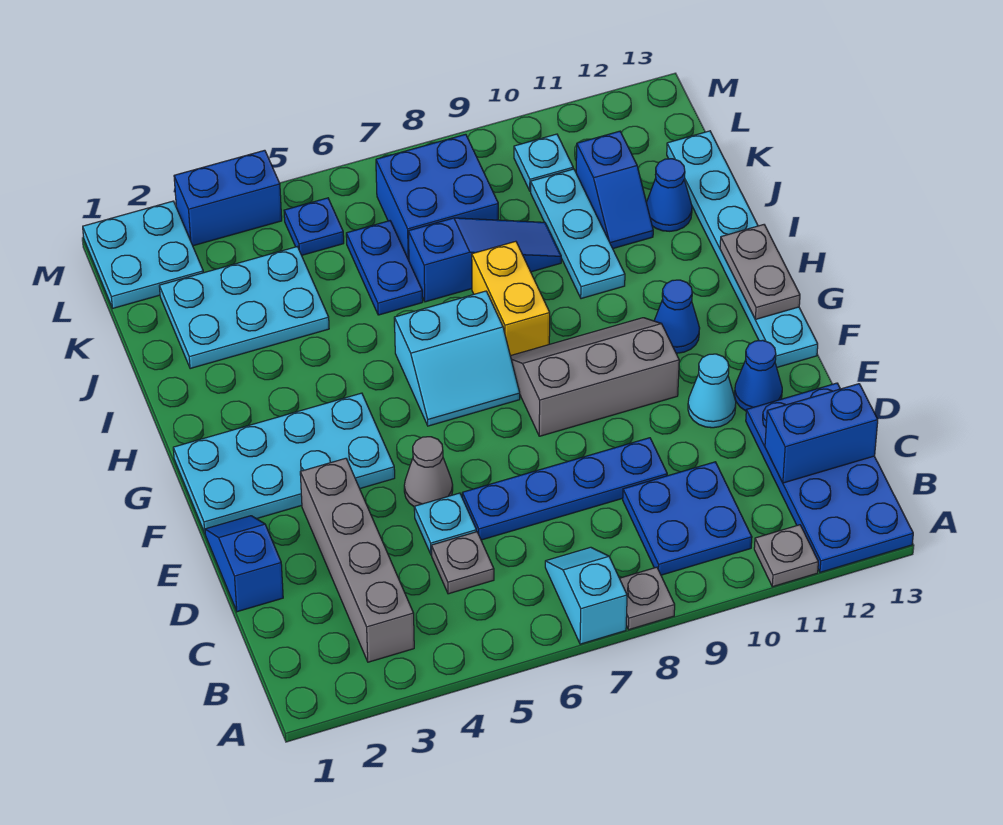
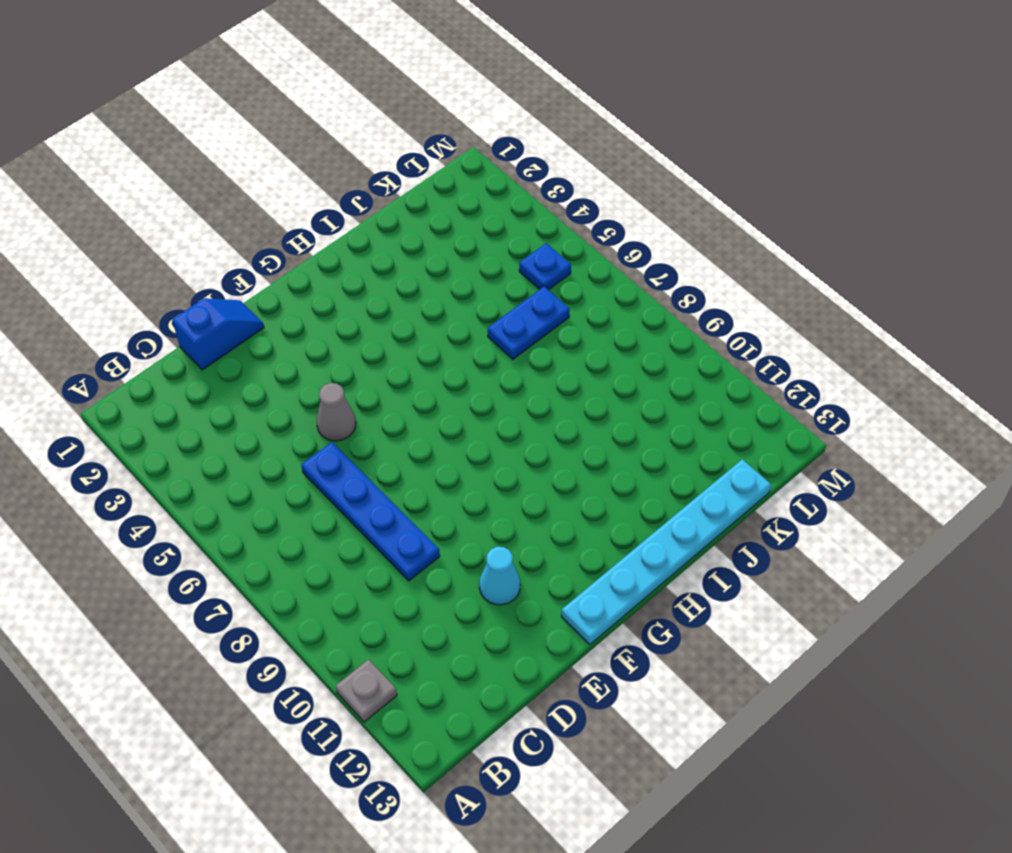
none -> cyan slope A7:B7 level 1 top A
none -> grey plate A8 level 1
none -> blue plate A12:D13 level 1
none -> grey brick B3:E3 level 1

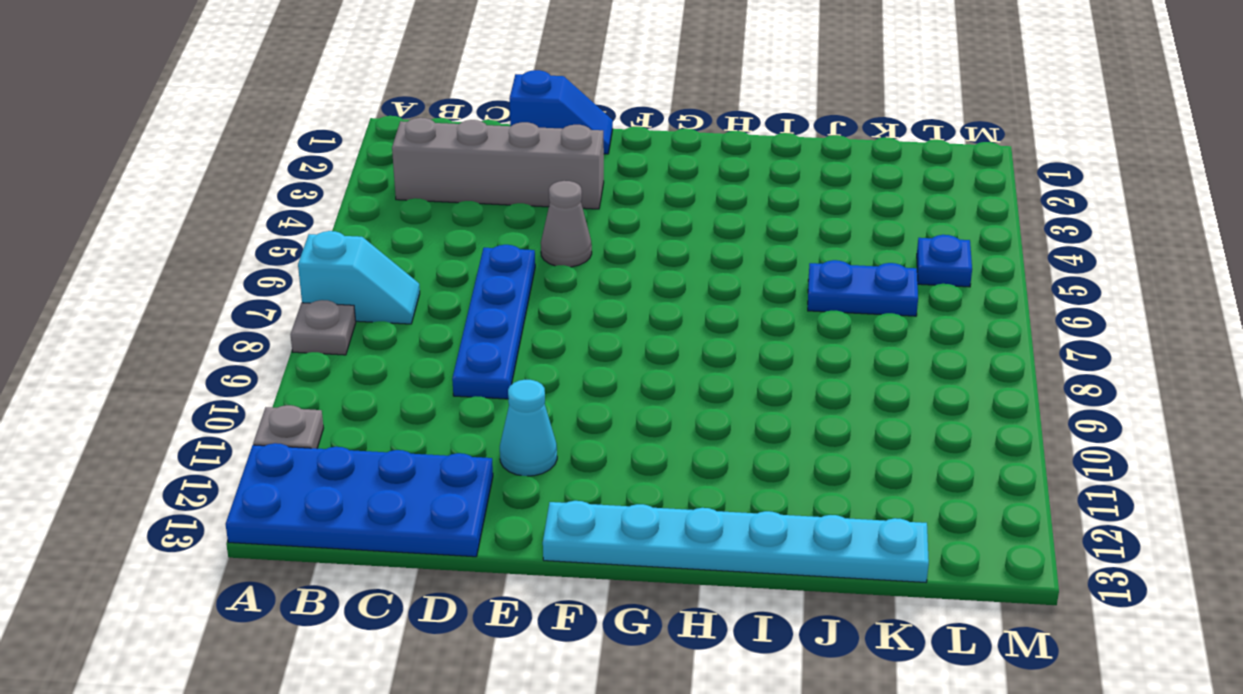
none -> blue plate B9:C10 level 1
none -> grey plate C5 level 1
none -> cyan plate D5 level 1
none -> blue cone E12 level 1

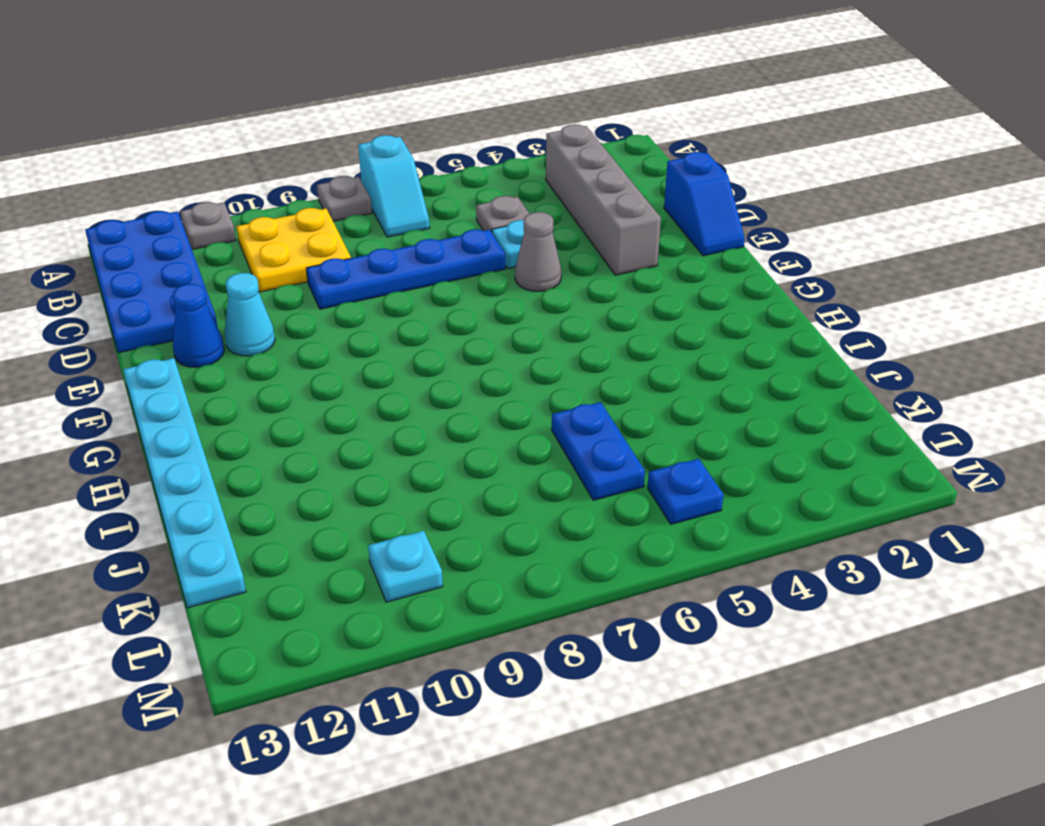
yellow plate B9:C10 level 1 -> blue plate B9:C10 level 1
none -> cyan plate F1:G4 level 1
none -> grey slope F8:G10 level 1 top F
none -> cyan slope G6:H7 level 1 top H
none -> blue cone G11 level 1

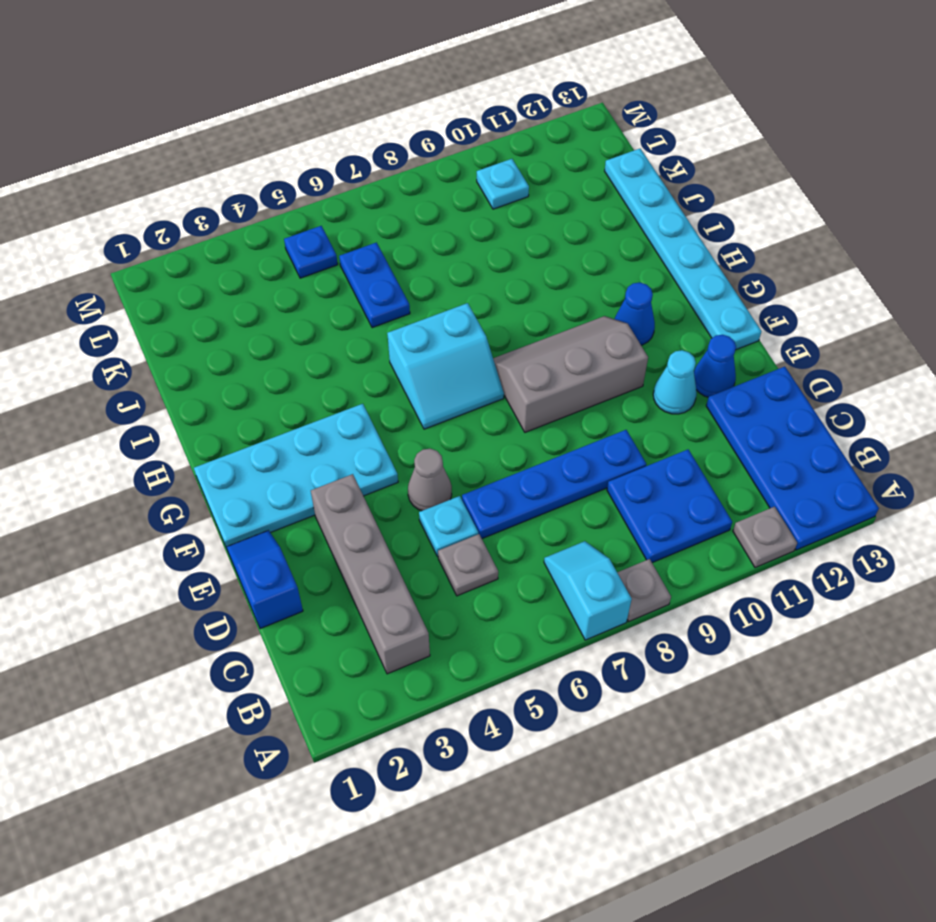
none -> yellow brick H8:I8 level 1
none -> cyan plate I10:K10 level 1
none -> cyan plate J2:K4 level 1
none -> blue slope J7:J9 level 1 top 7

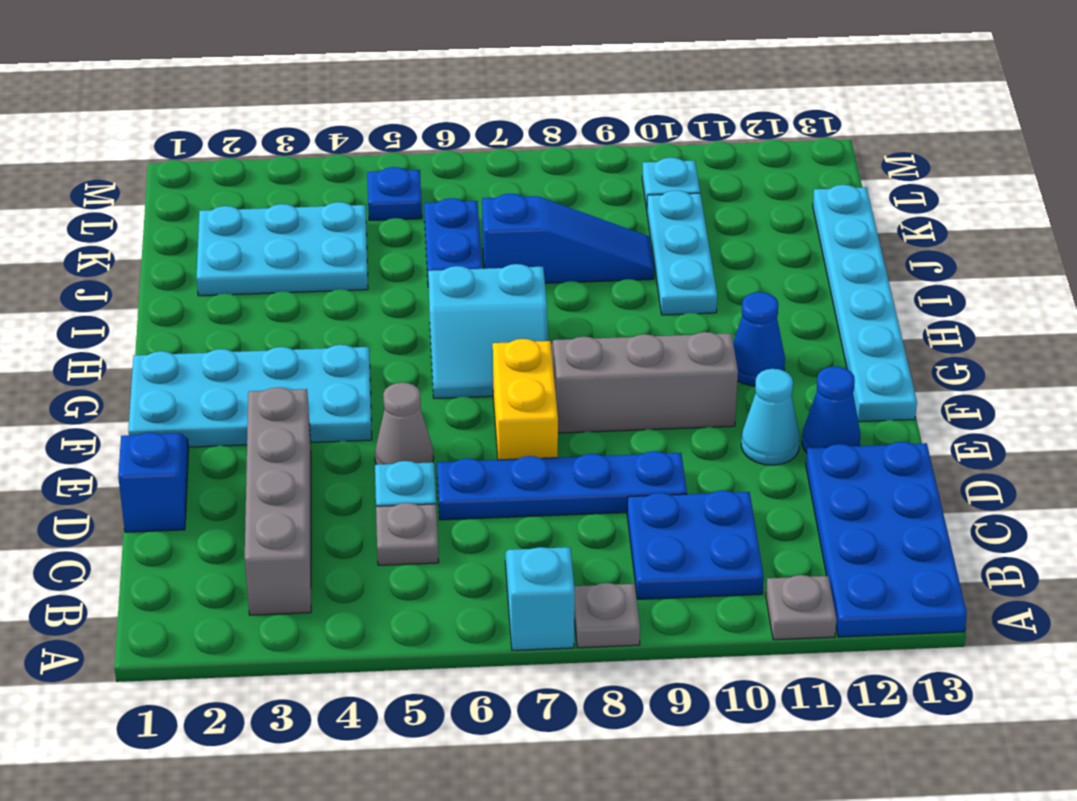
yellow brick E7:F7 level 1 -> yellow brick H8:I8 level 1
none -> blue slope J11:K11 level 1 top K
none -> blue cone J12 level 1
none -> blue brick K7:L8 level 1
none -> cyan plate L1:M2 level 1

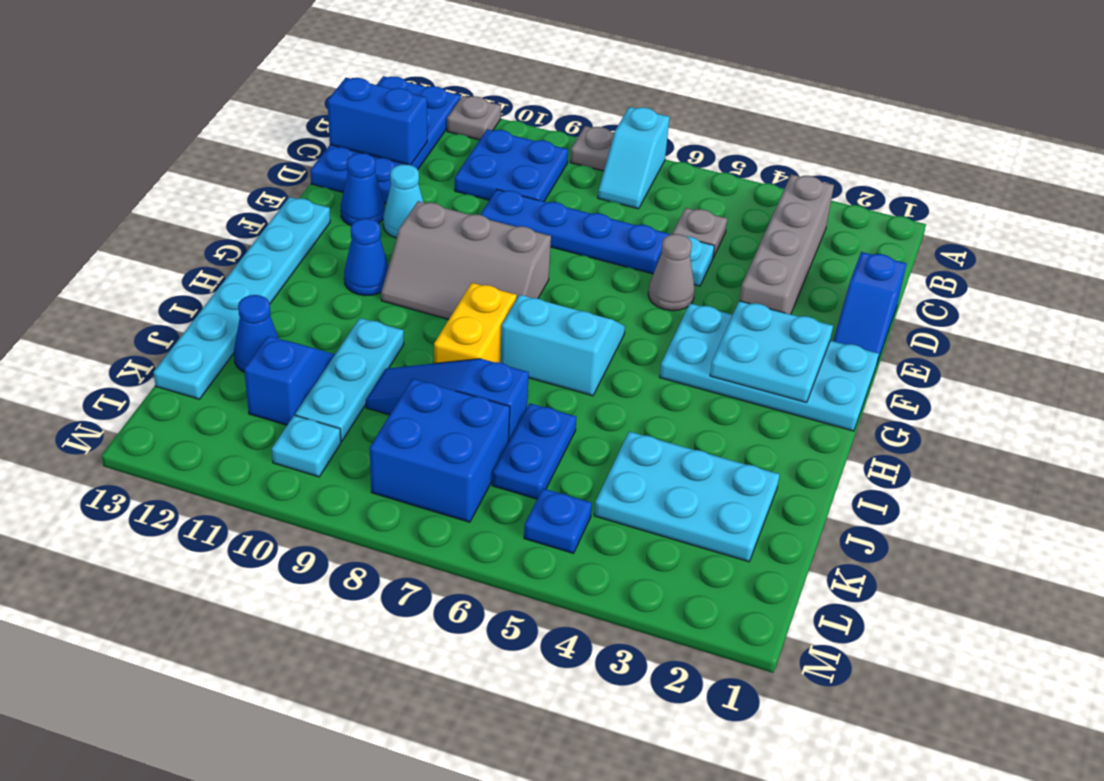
cyan plate F2:G3 level 2 -> cyan plate L1:M2 level 1
none -> blue brick M3:M4 level 1
none -> grey plate G13:H13 level 2

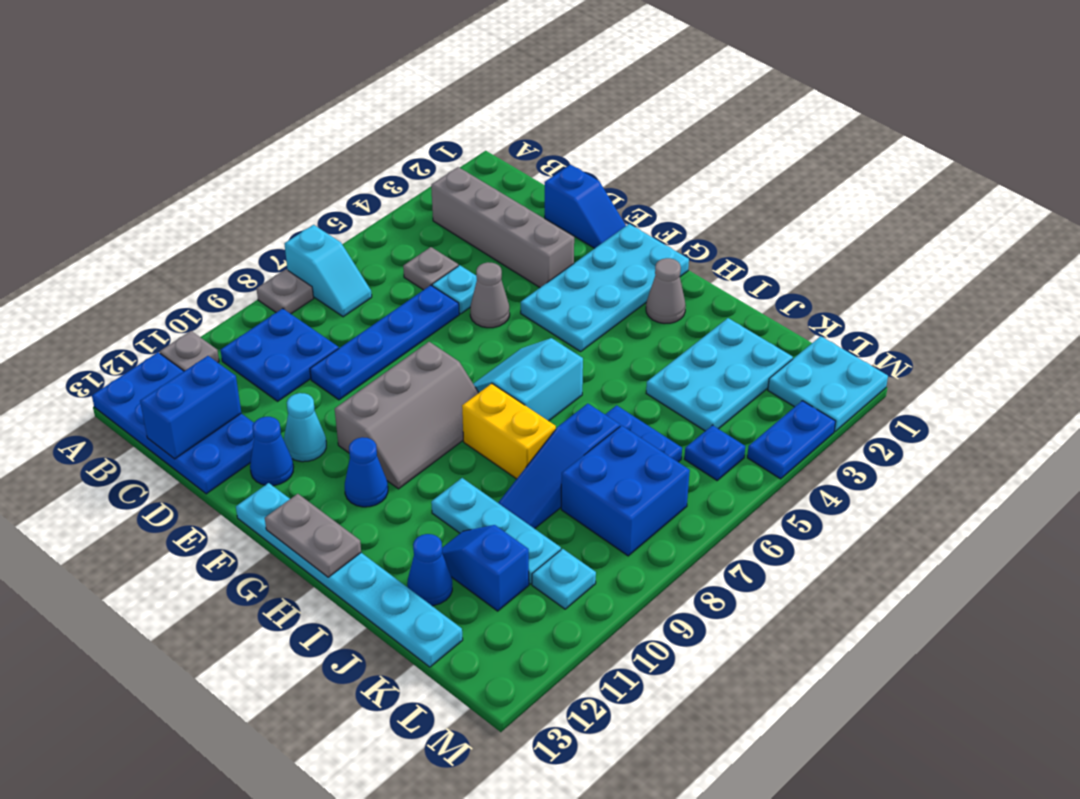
grey cone H2 level 1 -> none
blue plate M3:M4 level 1 -> blue brick M3:M4 level 1

